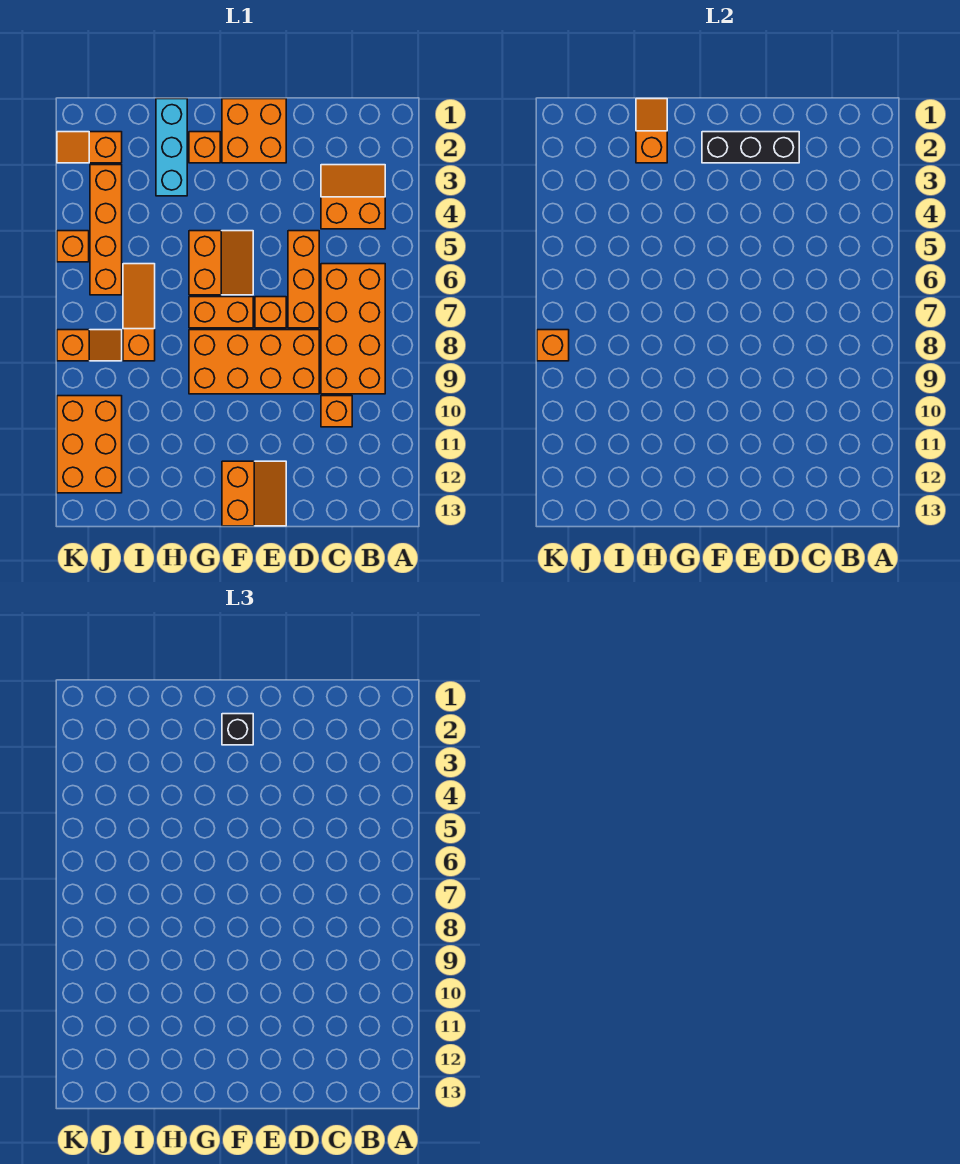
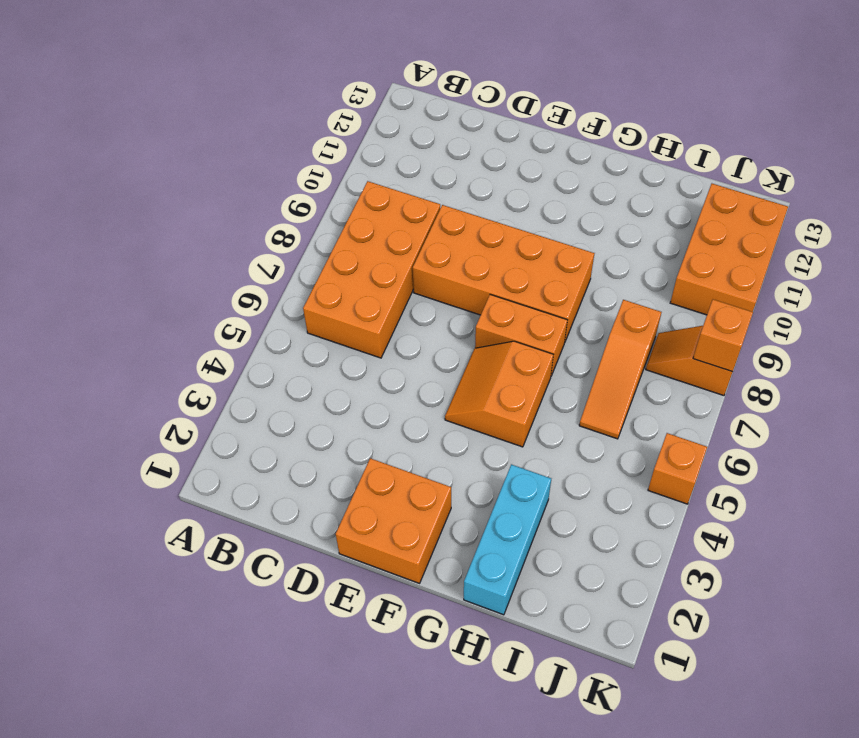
none -> orange slope B3:C4 level 1 top 4
none -> orange brick C10 level 1
none -> orange brick D5:D7 level 1

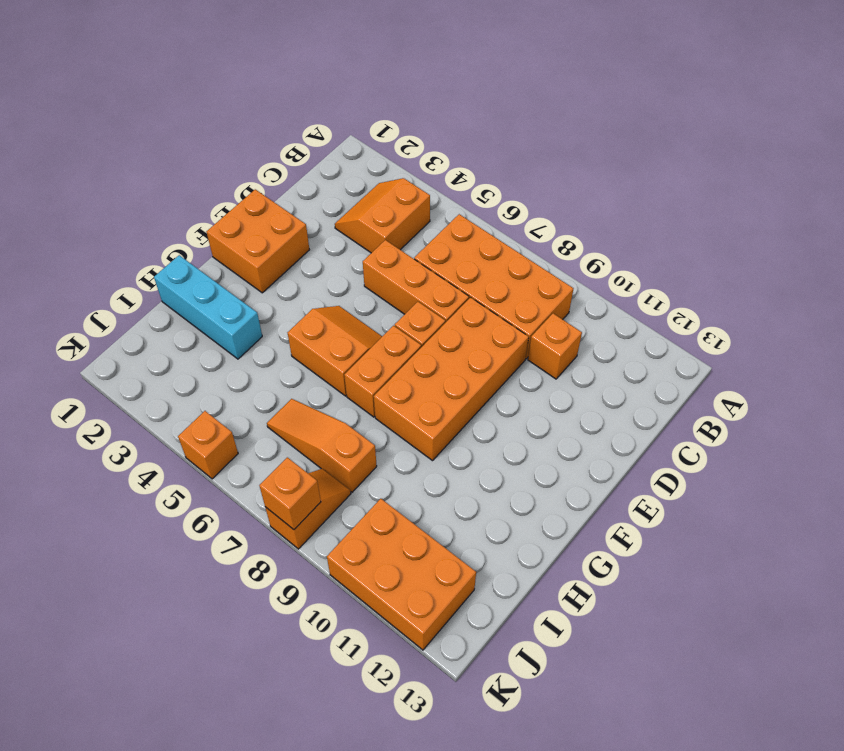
none -> orange slope E12:F13 level 1 top F
none -> orange brick G2 level 1
none -> orange slope J2:K2 level 1 top J

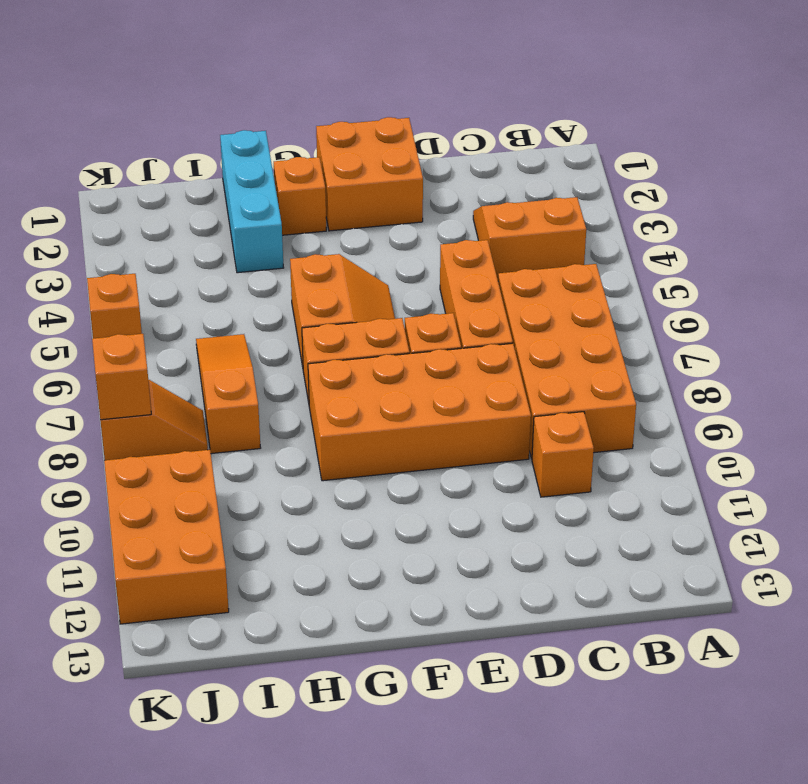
none -> orange slope E12:F13 level 1 top F
none -> orange slope J2:K2 level 1 top J
none -> orange brick J3:J6 level 1

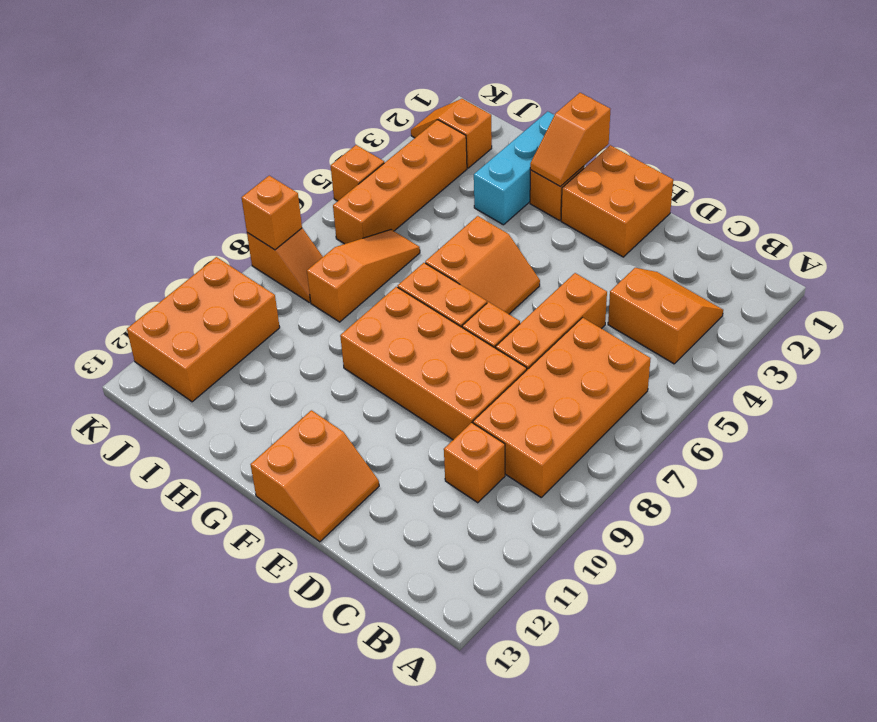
orange slope G1:G2 level 2 top 1 -> orange slope H1:H2 level 2 top 2
none -> black brick D2:F2 level 2
none -> black brick F2 level 3

